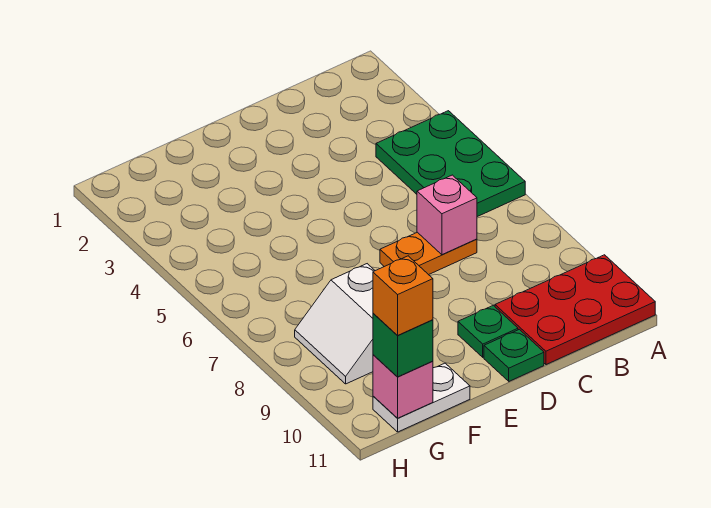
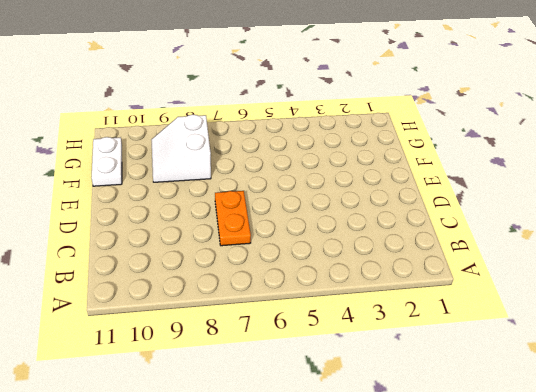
white slope F8:G9 level 1 top 8 -> white slope F8:G9 level 1 top F
none -> green plate A4:B6 level 1
none -> red plate A10:C11 level 1

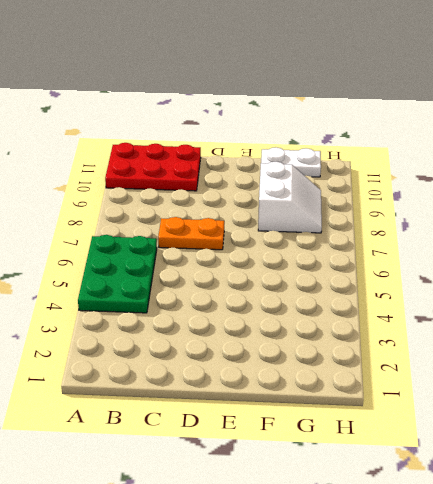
none -> green plate D10 level 1
none -> green plate D11 level 1

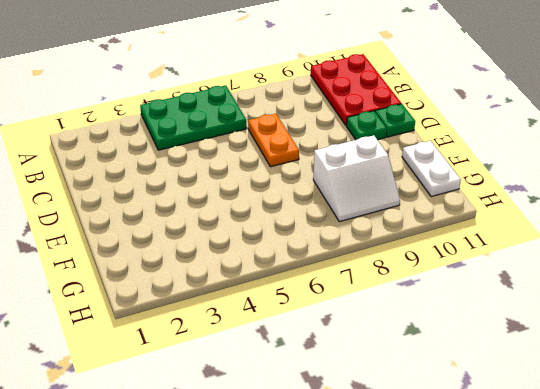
none -> pink brick C7 level 2
none -> pink brick G11 level 2

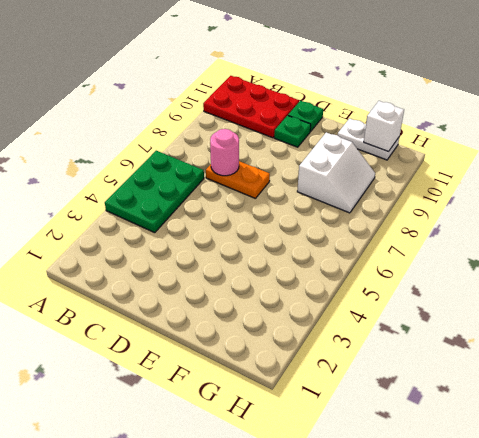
pink round brick C7 level 2 -> pink brick C7 level 2
white brick G11 level 2 -> pink brick G11 level 2
none -> green brick G11 level 3
none -> orange brick G11 level 4

